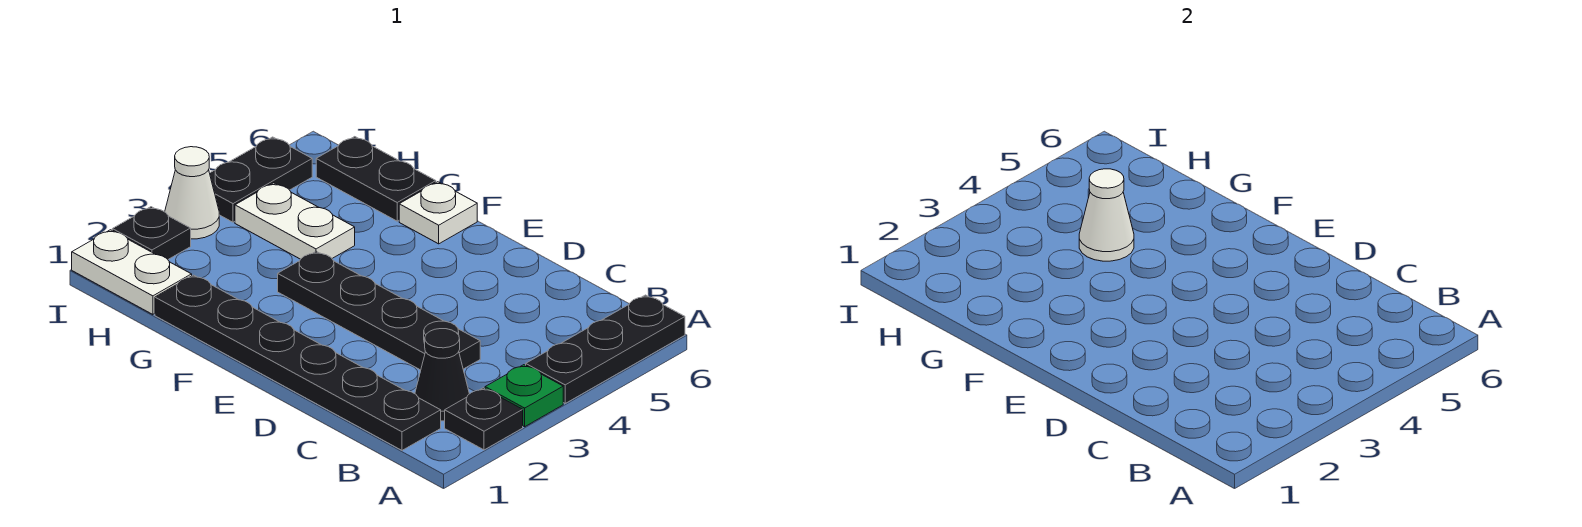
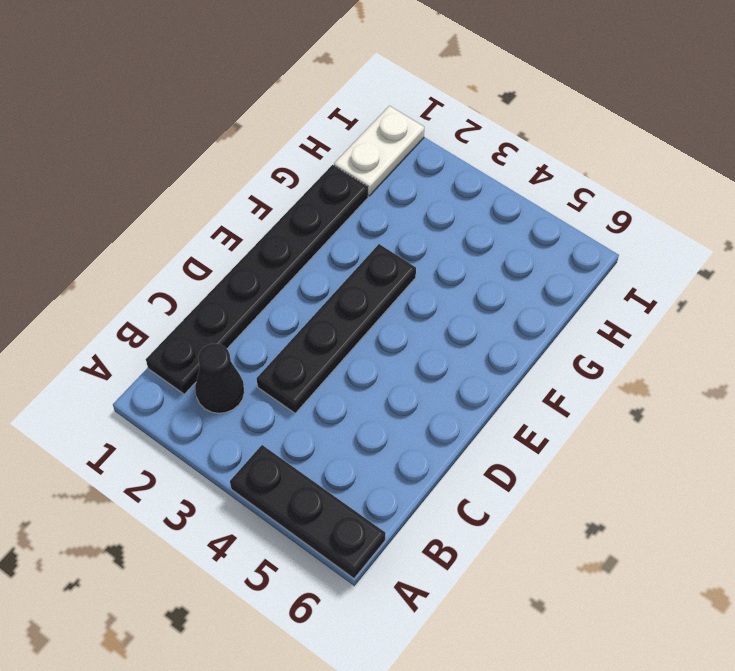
none -> black plate A2 level 1
none -> green plate A3 level 1
none -> white plate F6 level 1

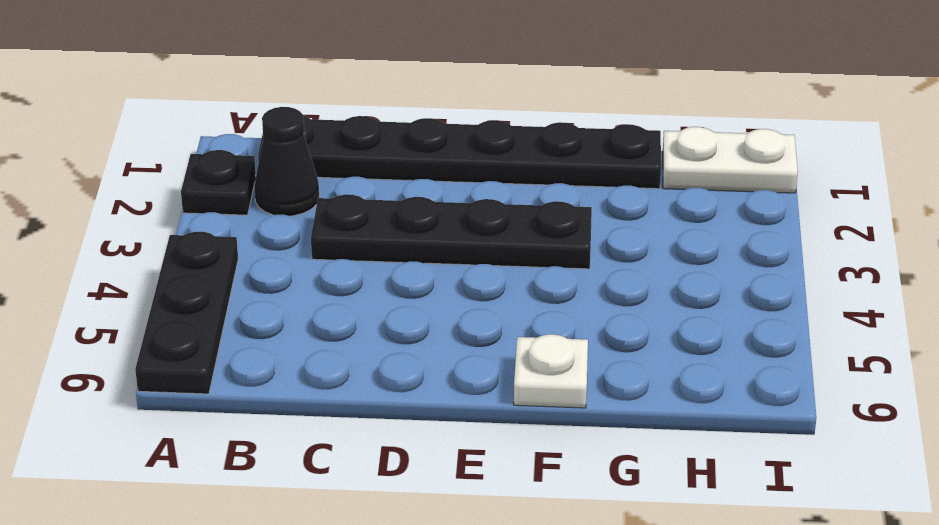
none -> green plate A3 level 1
none -> white plate G4:H4 level 1
none -> black plate G6:H6 level 1

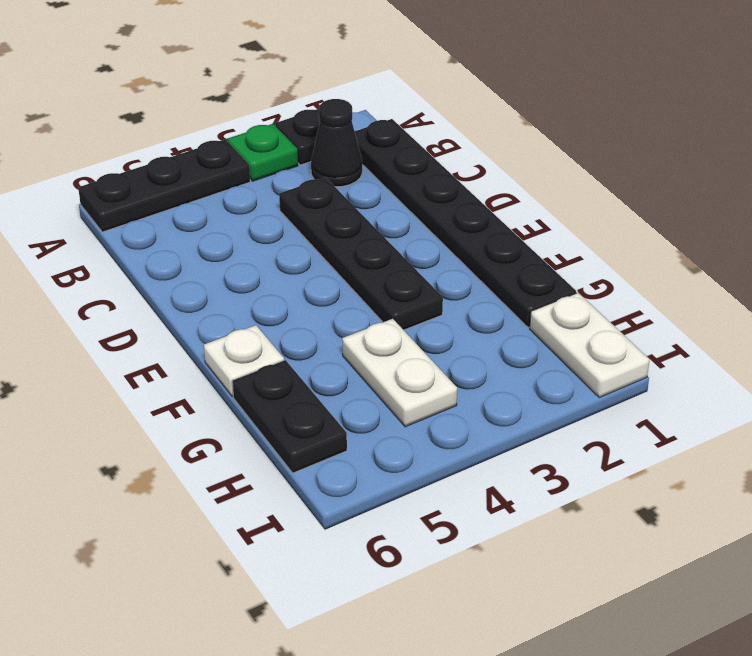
none -> black plate I2 level 1
none -> white cone I3 level 1
none -> black plate I4:I5 level 1

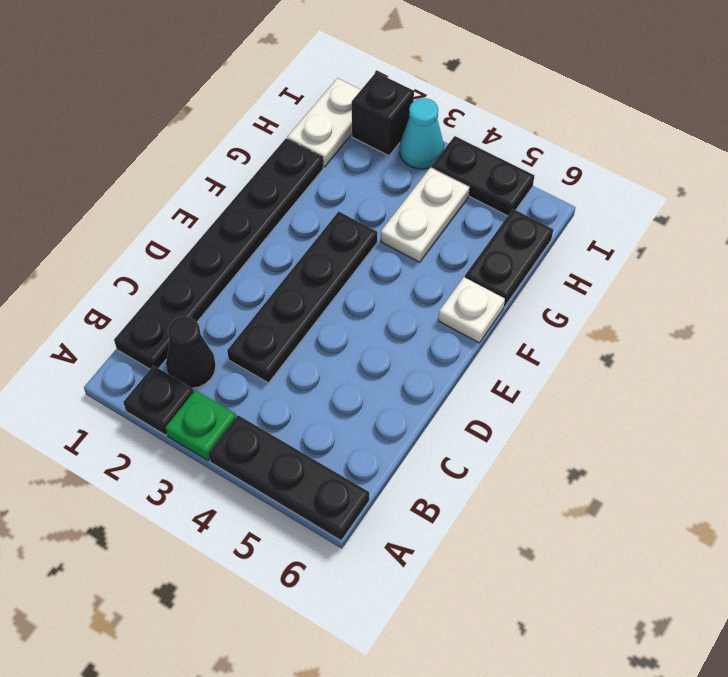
black brick I2 level 1 -> black plate I2 level 1
cyan cone I3 level 1 -> white cone I3 level 1
none -> white cone G4 level 2

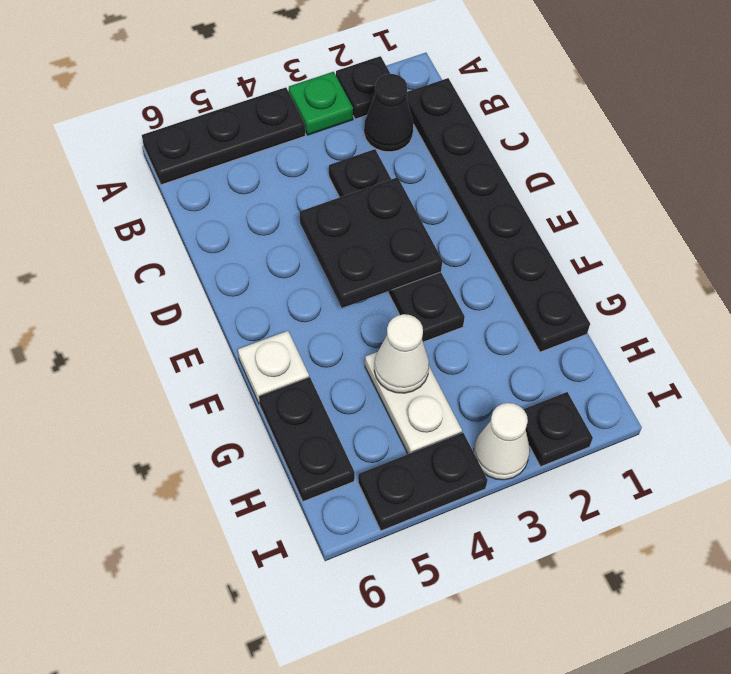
black plate D3:E4 level 2 -> none
none -> white plate H1:I1 level 1

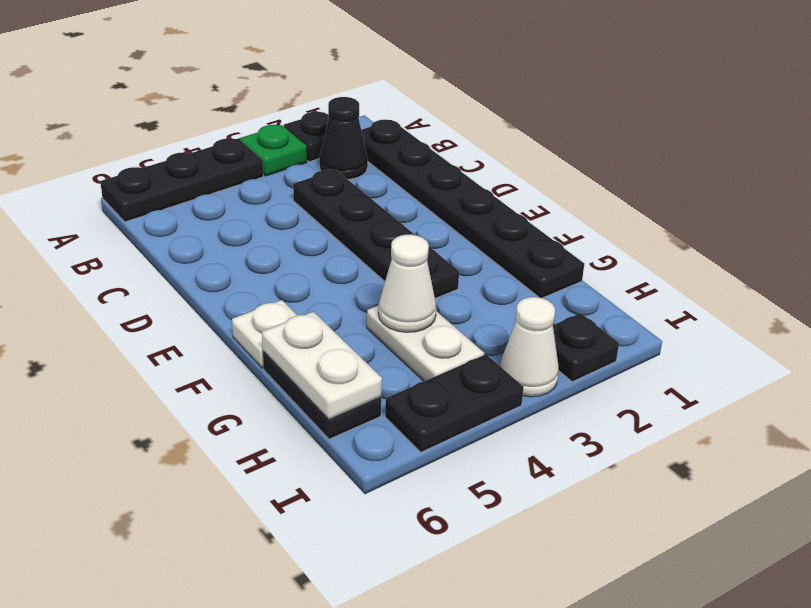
white plate G6:H6 level 2 -> white plate H1:I1 level 1

